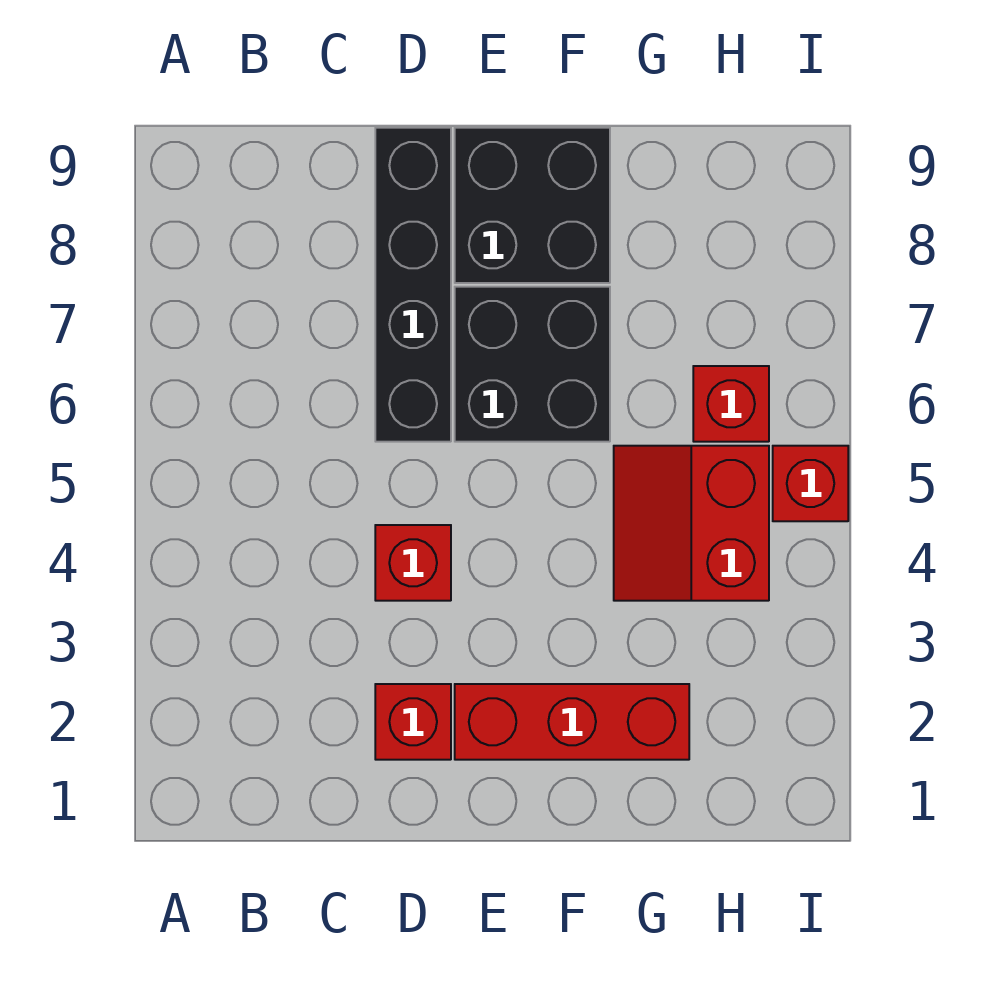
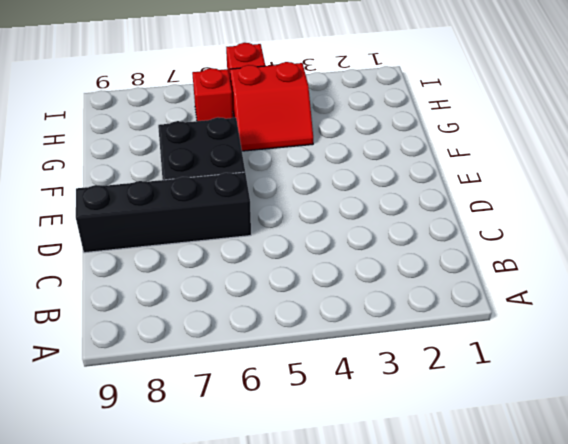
none -> red brick D2 level 1
none -> red brick D4 level 1

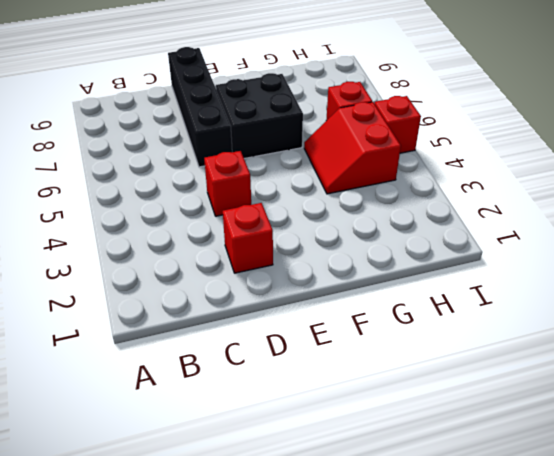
none -> red brick E2:G2 level 1
none -> black brick E8:F9 level 1

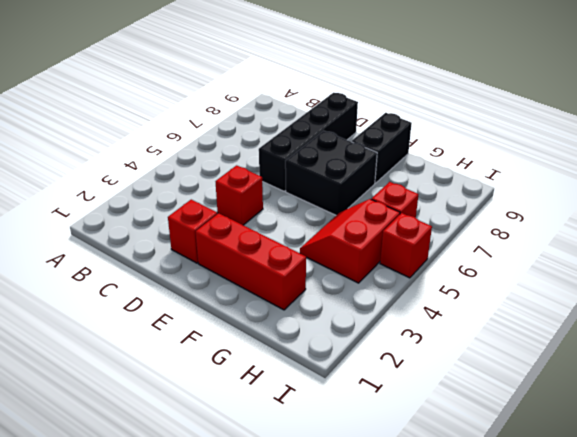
black brick F8:F9 level 1 -> black brick E8:F9 level 1

